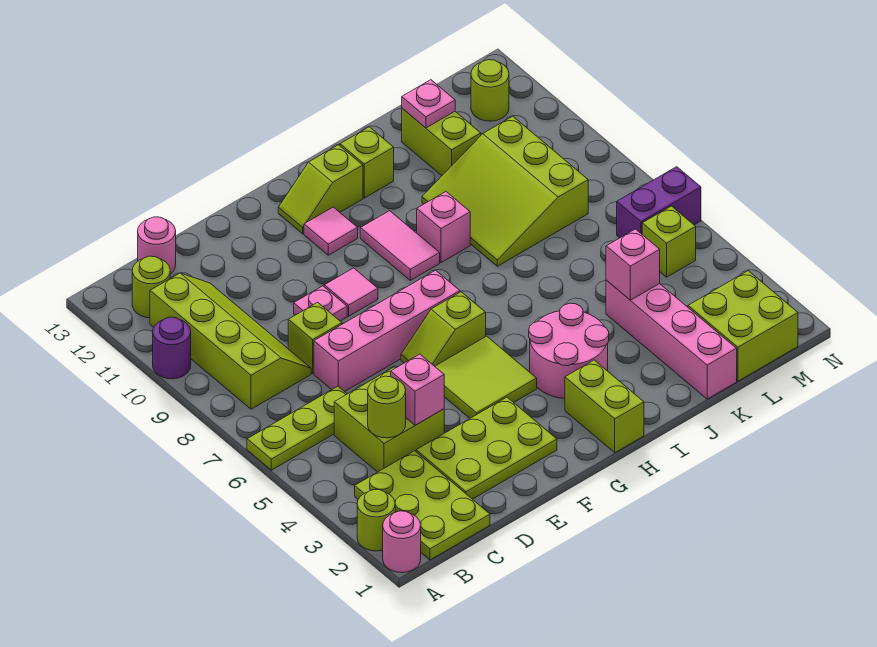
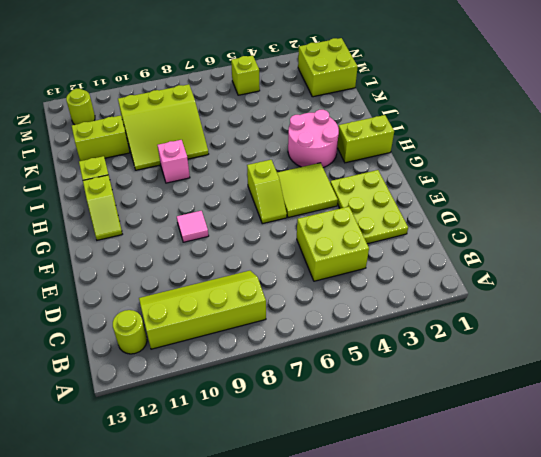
none -> pink round brick A1 level 1
none -> lime round brick A2 level 1
none -> lime plate A6:C6 level 1
none -> purple round brick A10 level 1

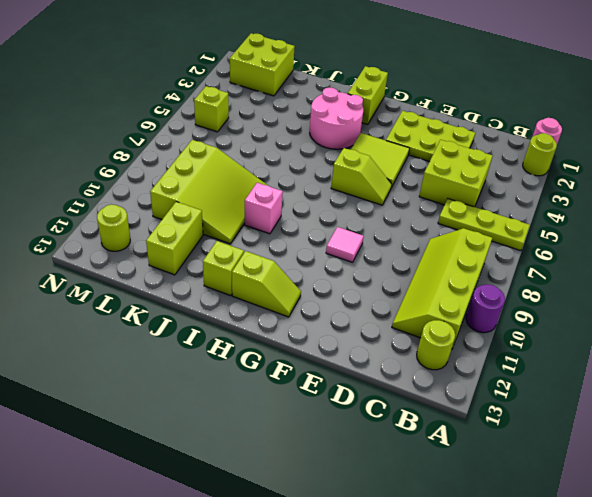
none -> lime plate B1:C3 level 1
none -> pink round brick C13 level 1
none -> pink brick D7:G7 level 1
none -> lime brick D8 level 1

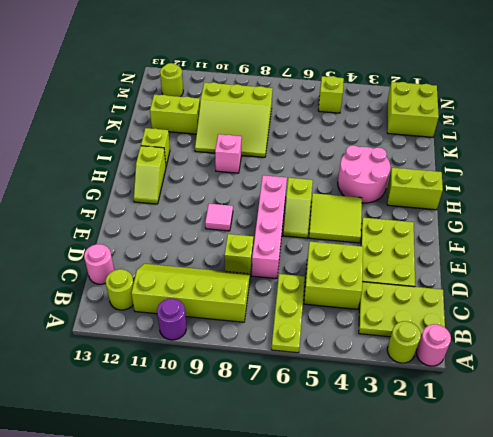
none -> pink plate E9 level 1
none -> pink tile G11 level 1
none -> pink tile H9:H10 level 1
none -> pink brick K1:K4 level 1

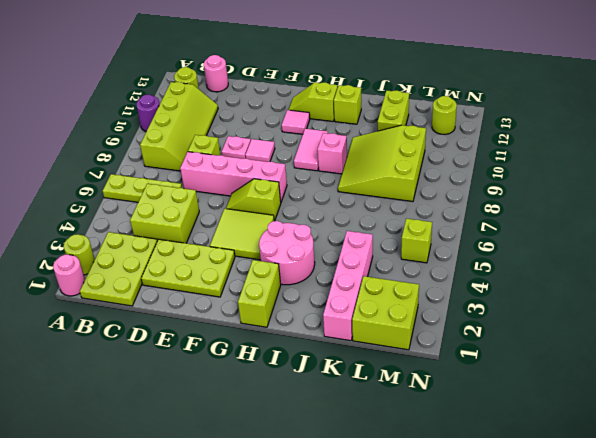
none -> purple brick M6:N6 level 1
none -> lime round brick C4 level 2
none -> pink brick D4 level 2
none -> pink brick K4 level 2

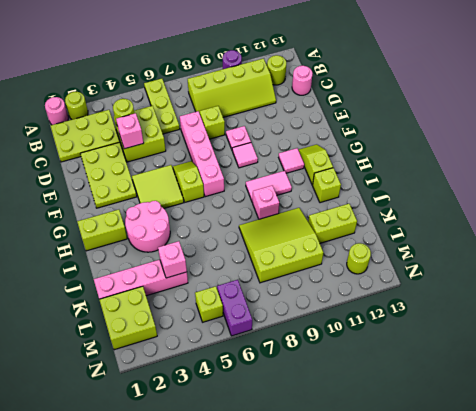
none -> pink plate K12 level 2

